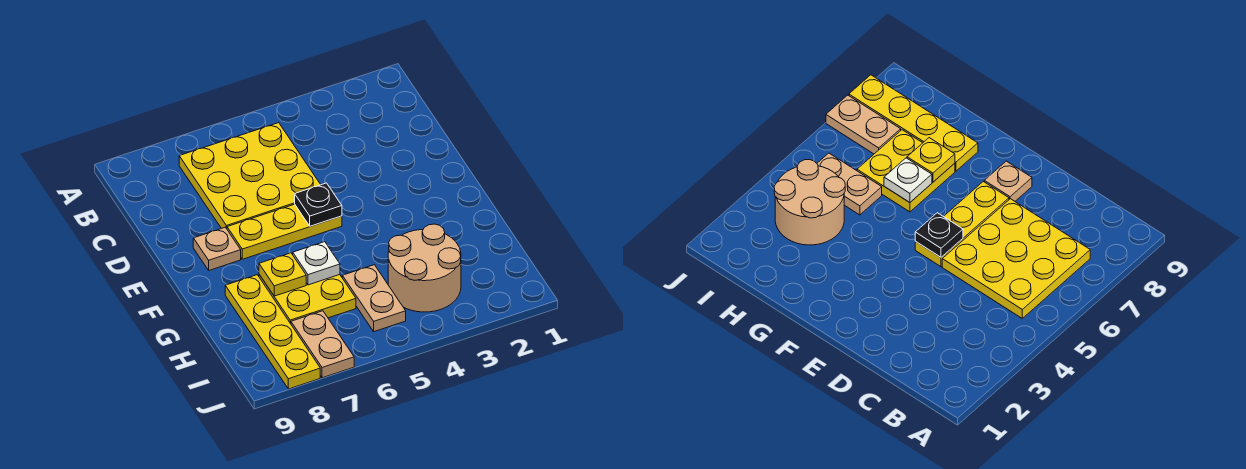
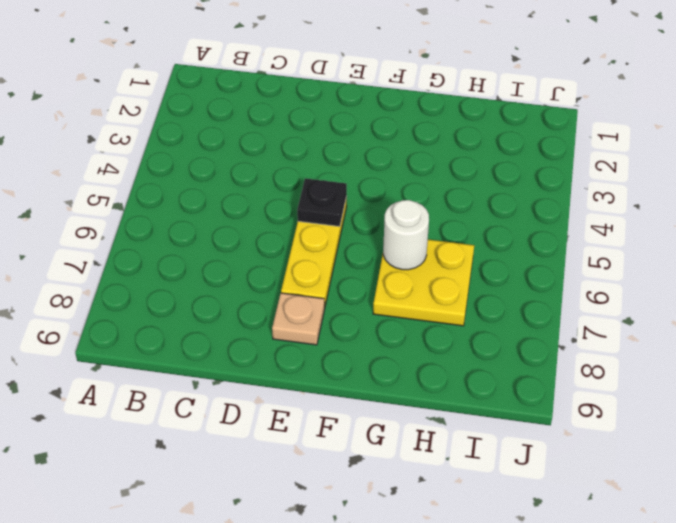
white round brick G6 level 2 -> white plate G6 level 2
none -> yellow plate B5:D7 level 1
none -> yellow plate G8:J8 level 1

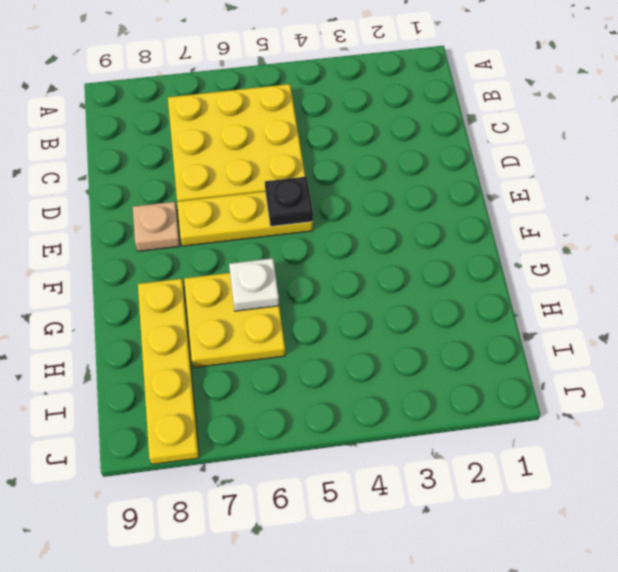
none -> tan round brick H3:I4 level 1
none -> tan plate H5:I5 level 1

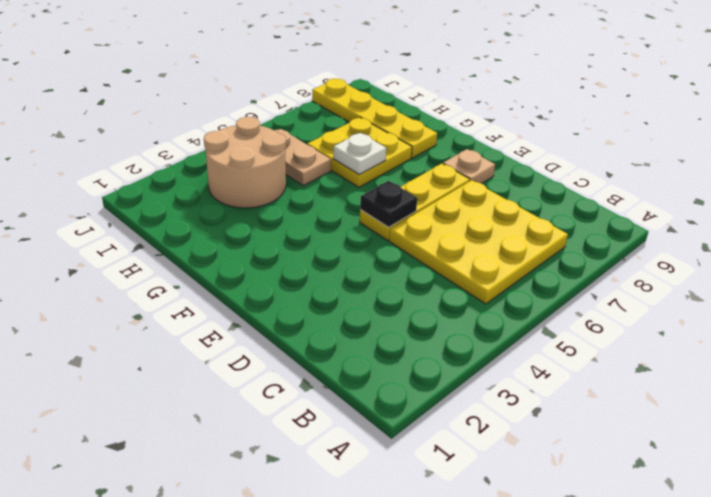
none -> tan plate I7:J7 level 1
none -> yellow plate G7 level 2

